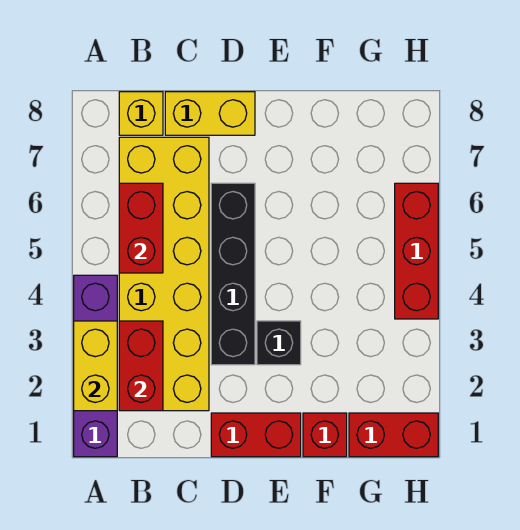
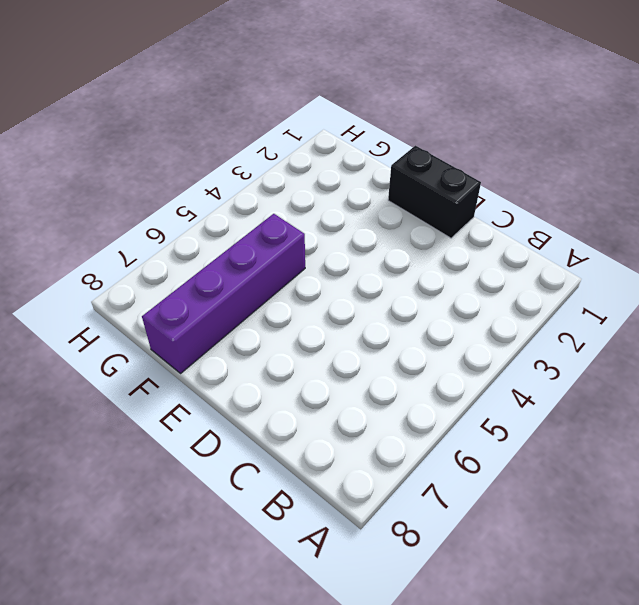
black brick D1:E1 level 1 -> red brick D1:E1 level 1
purple brick F5:F8 level 1 -> purple brick A1:A4 level 1
none -> yellow brick B2:C7 level 1
none -> yellow brick B8 level 1
none -> yellow brick C8:D8 level 1

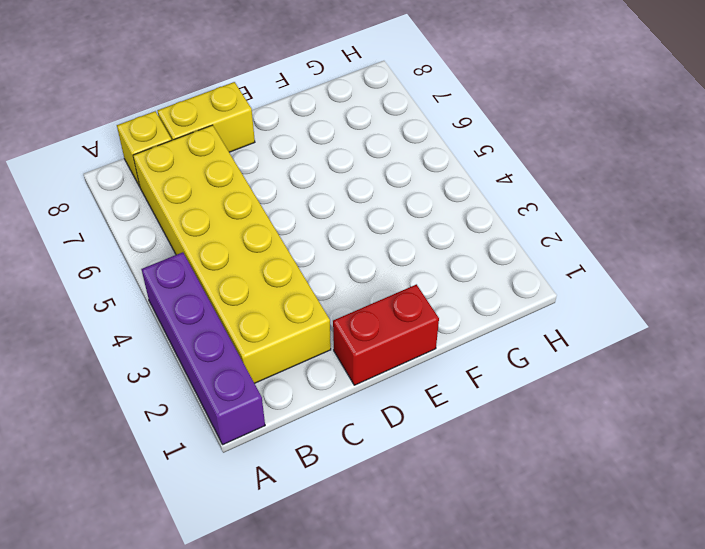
none -> black brick D3:D6 level 1
none -> black brick E3 level 1
none -> red brick F1 level 1

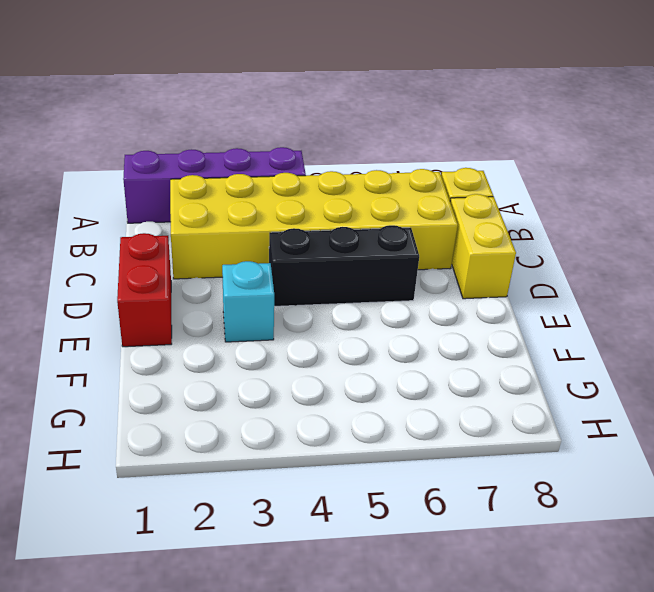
black brick D4:D6 level 1 -> black brick D3:D6 level 1
cyan brick E3 level 1 -> black brick E3 level 1
none -> red brick F1 level 1
none -> red brick G1:H1 level 1
none -> red brick H4:H6 level 1

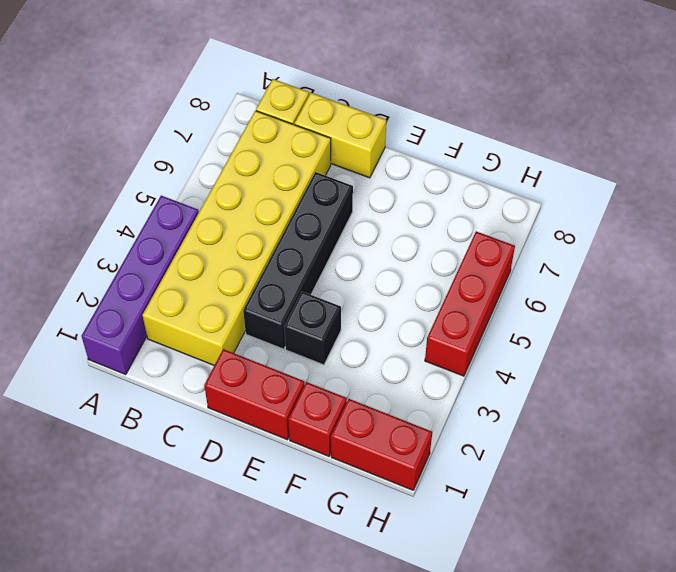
none -> yellow brick A2:A3 level 2
none -> red brick B2:B3 level 2
none -> red brick B5:B6 level 2

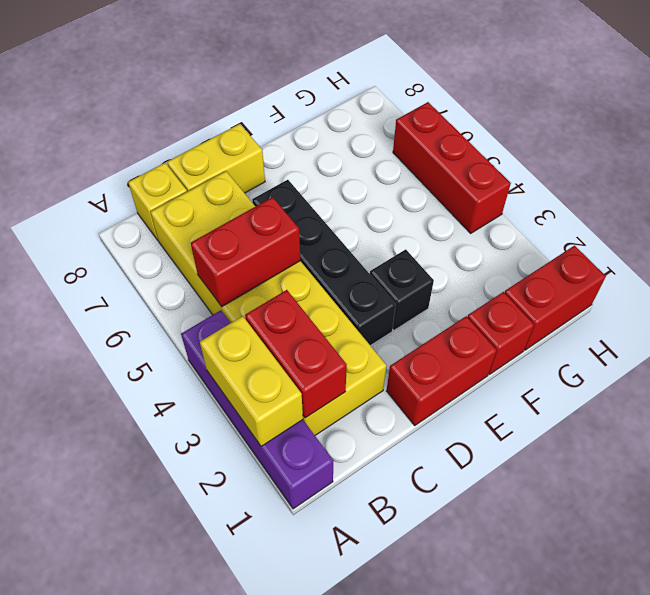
red brick B5:C5 level 2 -> red brick B5:B6 level 2

